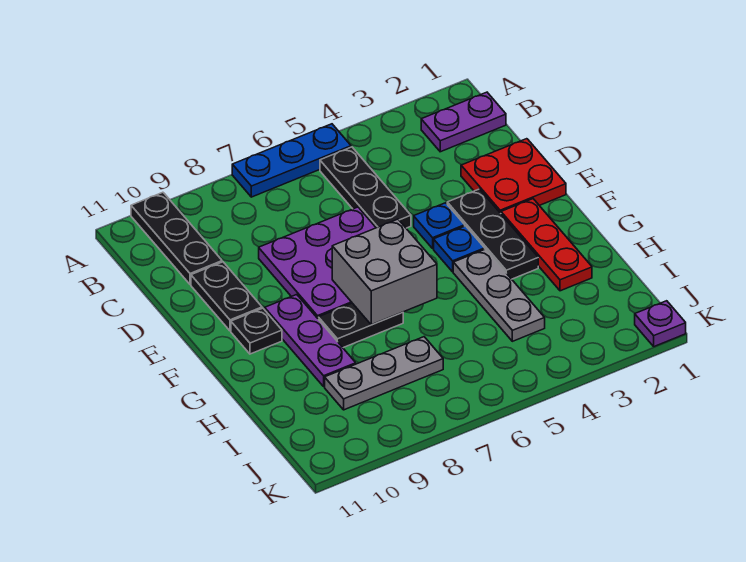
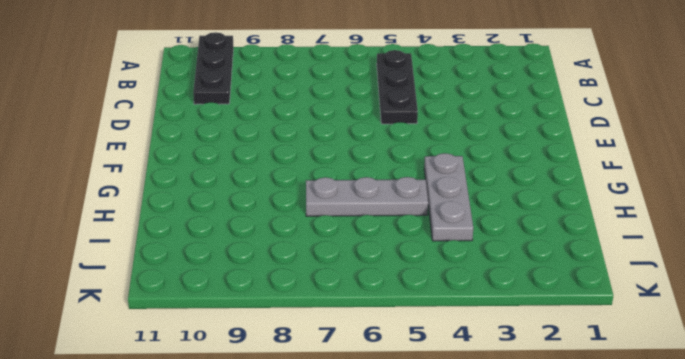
grey plate H5:H7 level 1 -> grey plate I7:I9 level 1
none -> blue plate A5:A7 level 1
none -> purple plate B1:B2 level 1
none -> red plate D1:E2 level 1

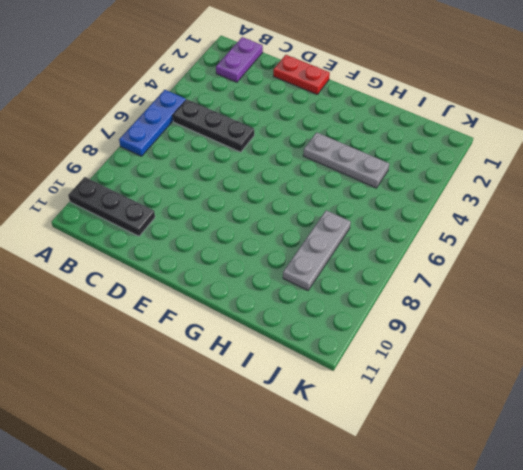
red plate D1:E1 level 1 -> red plate D1:E2 level 1
none -> purple plate D6:F8 level 1
none -> black plate D10:E10 level 1
none -> black plate E3:G3 level 1

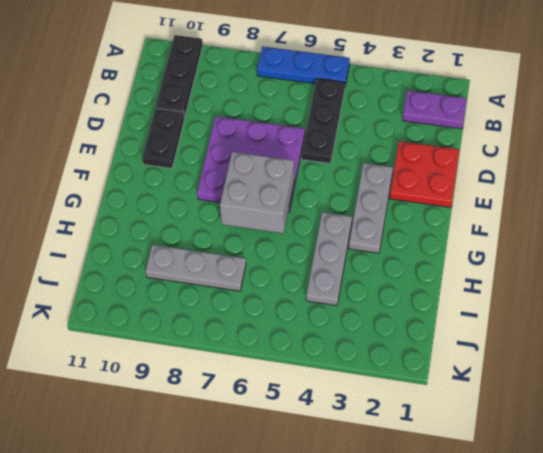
grey plate E3:G3 level 1 -> black plate E3:G3 level 1
none -> blue plate E4 level 1
none -> red plate F2:H2 level 1
none -> blue plate F4 level 1

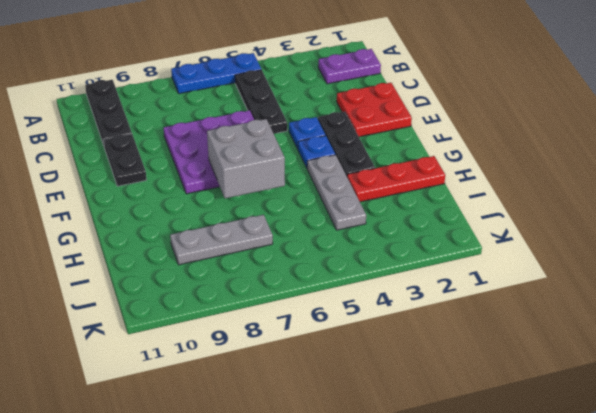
red plate H1:H3 level 1 -> red plate F2:H2 level 1
none -> purple plate F9:H9 level 1
none -> black plate F10 level 1
none -> black plate G7:G8 level 1

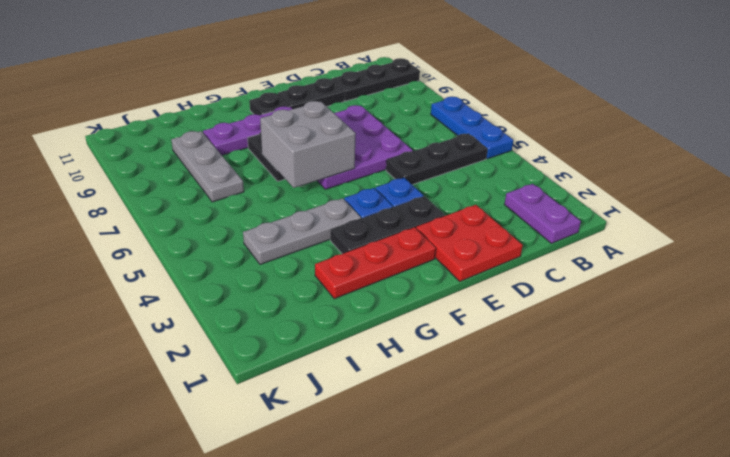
none -> purple plate K1 level 1

